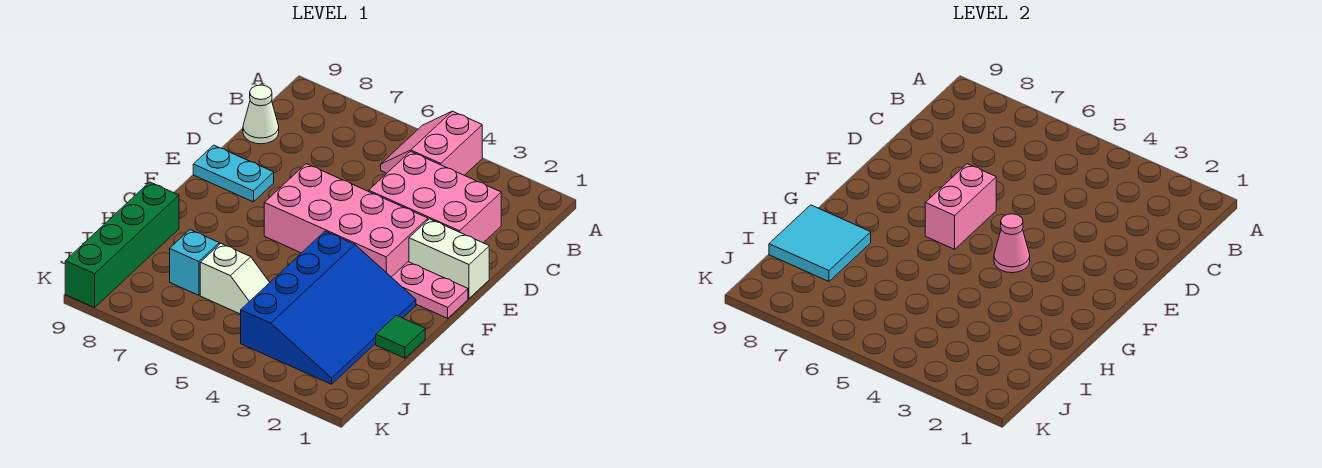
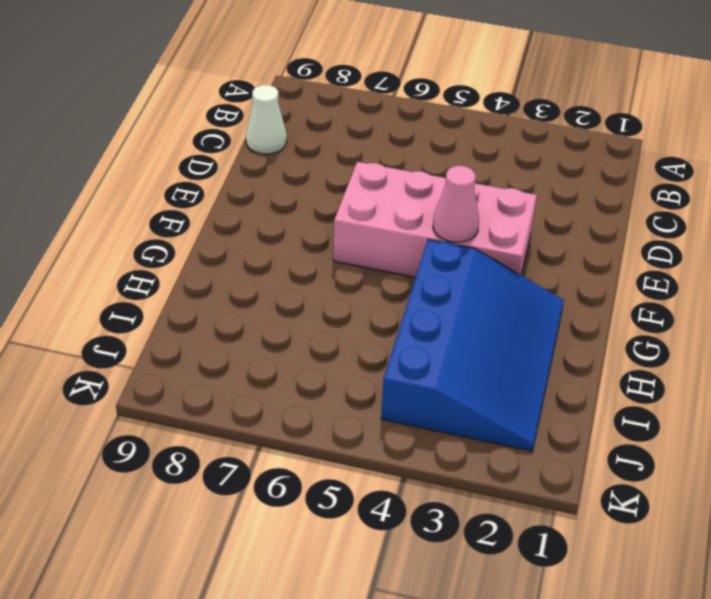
none -> pink slope A4:B5 level 1 top 4
none -> pink brick C2:D4 level 1
none -> white brick E1:E2 level 1

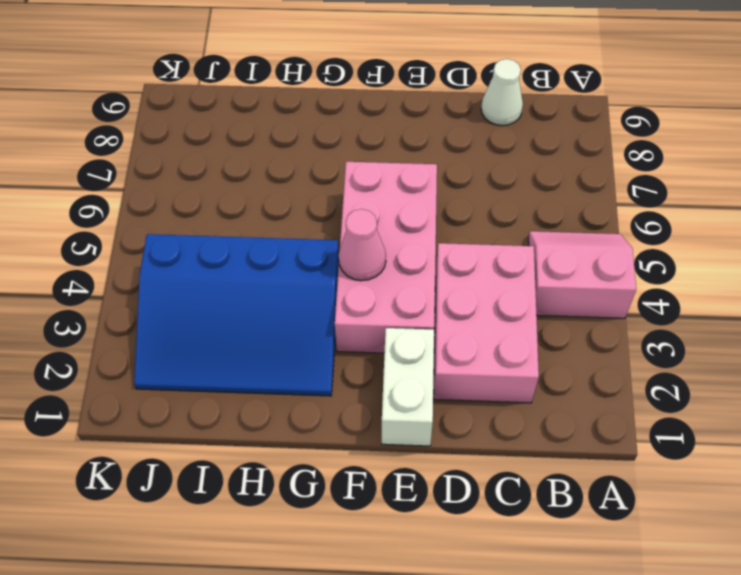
none -> cyan plate E8:E9 level 1
none -> pink plate F1:F2 level 1
none -> green tile H1 level 1

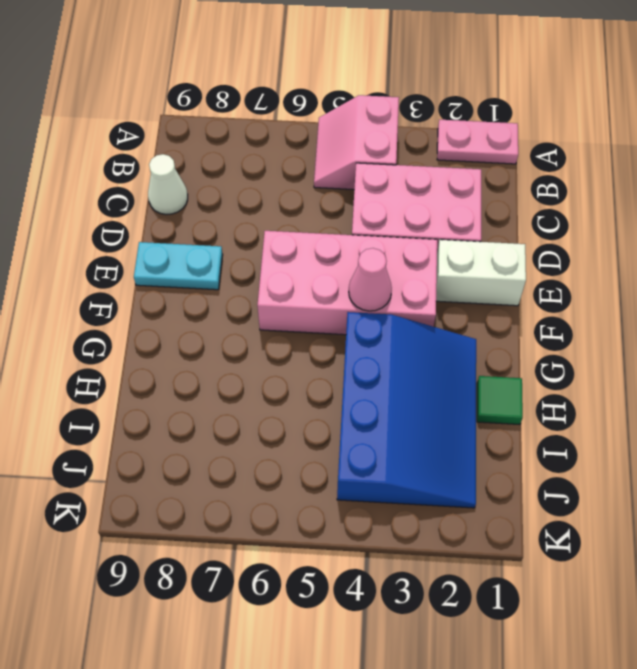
pink plate A1:A2 level 1 -> pink plate F1:F2 level 1
none -> green brick H9:K9 level 1
none -> white slope I5:I6 level 1 top 6
none -> cyan brick I7 level 1

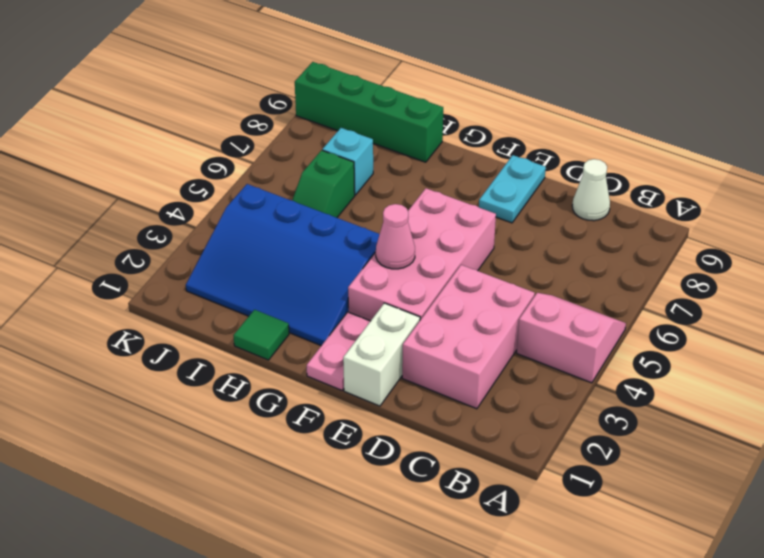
green slope I5:I6 level 1 top 6 -> white slope I5:I6 level 1 top 6
none -> pink brick E6:F6 level 2
none -> cyan tile H8:I9 level 2

